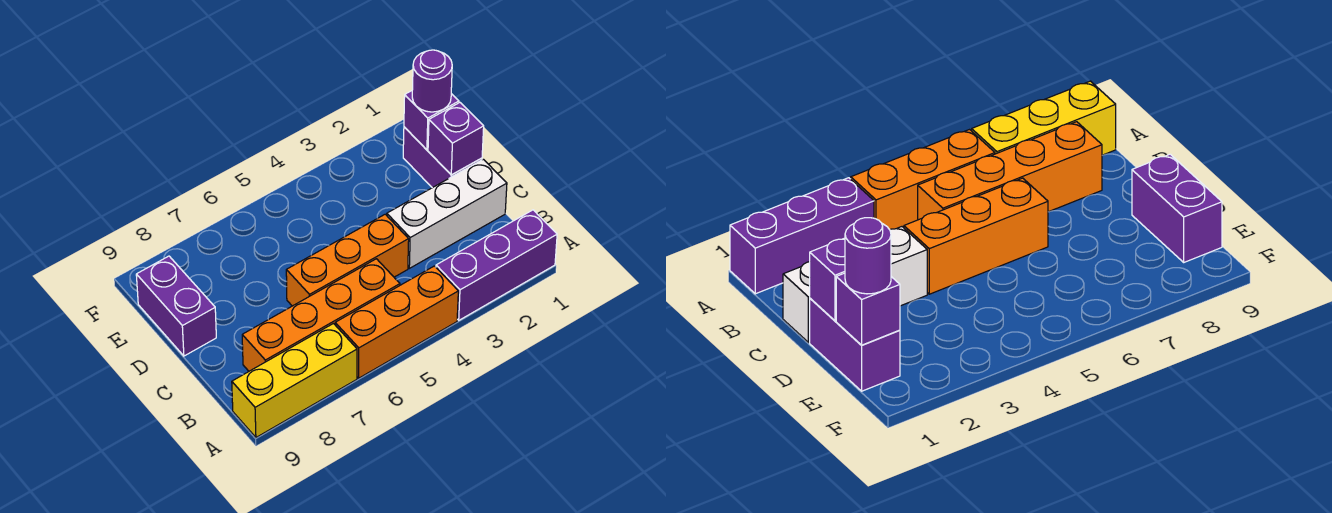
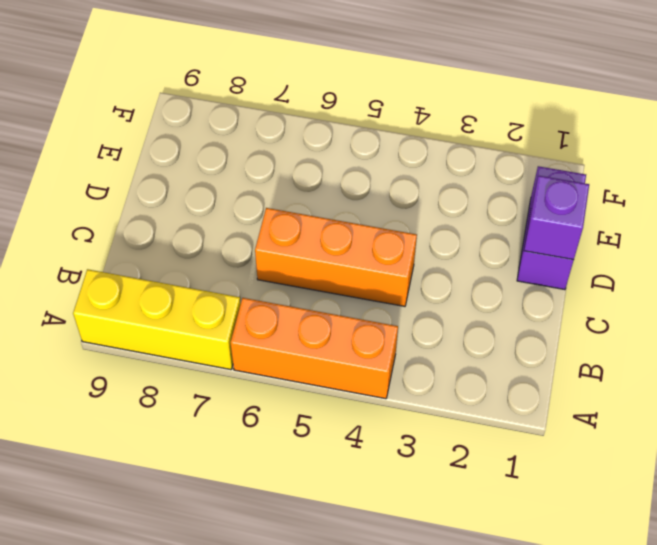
none -> purple brick A1:A3 level 1
none -> orange brick B5:B8 level 1

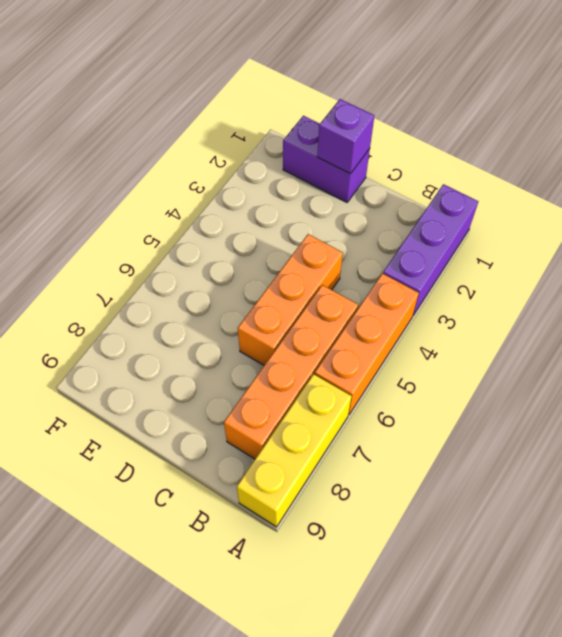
none -> white brick C1:C3 level 1
none -> purple brick D9:E9 level 1

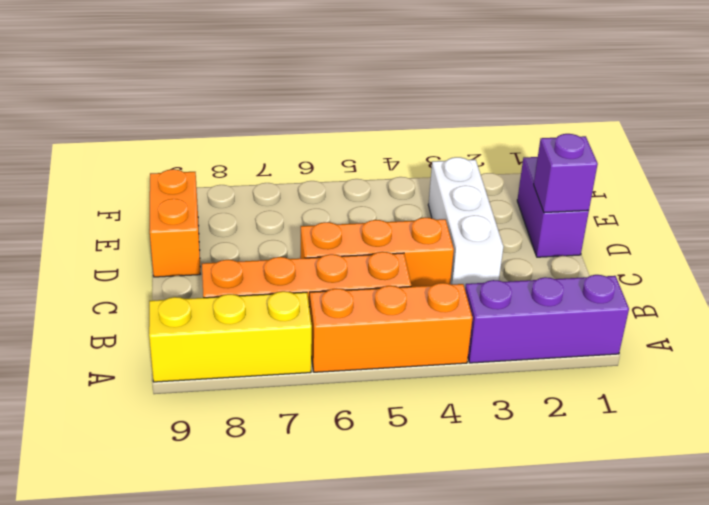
white brick C3:E3 level 1 -> white brick C1:C3 level 1
orange brick D9:E9 level 1 -> purple brick D9:E9 level 1
none -> purple brick E1 level 2
none -> purple round brick E1 level 3

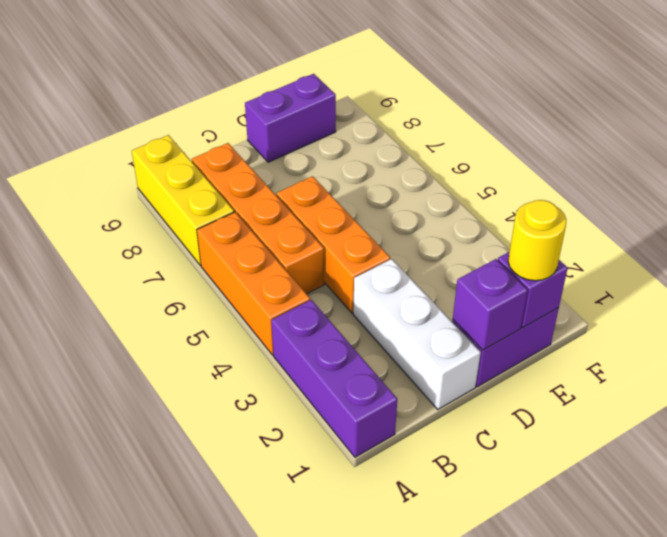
yellow round brick E1 level 3 -> purple round brick E1 level 3

